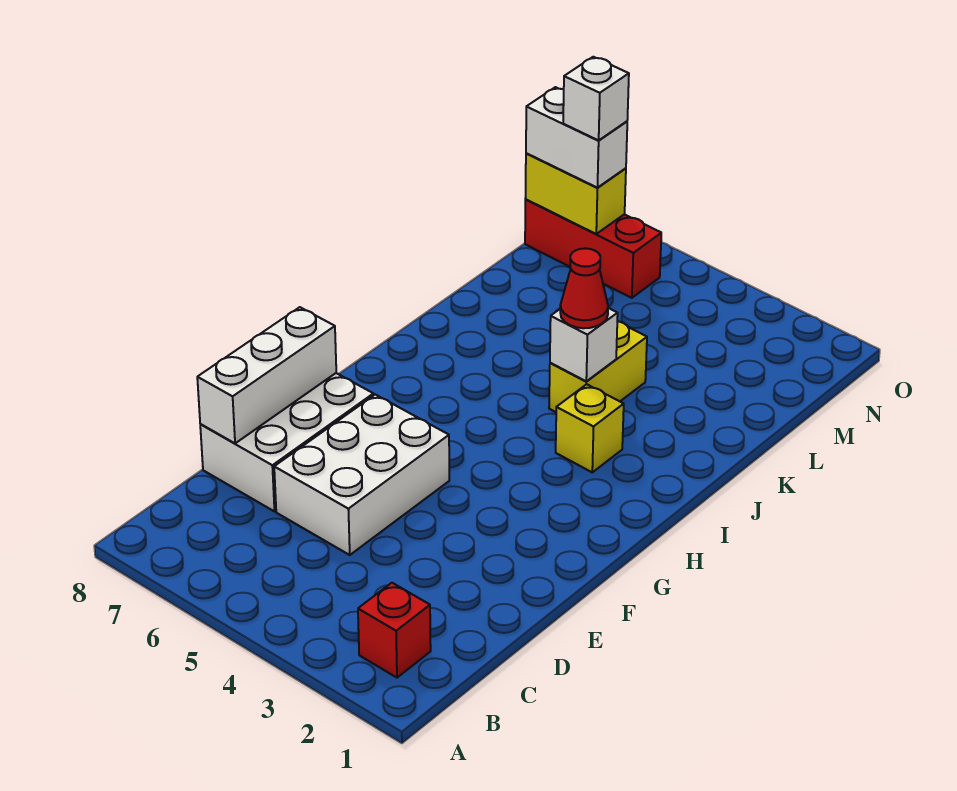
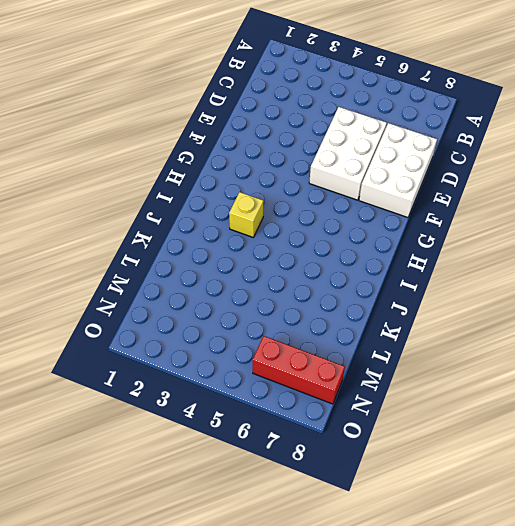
none -> red brick B2 level 1
none -> yellow brick J4:K4 level 1
none -> white brick D8:F8 level 2

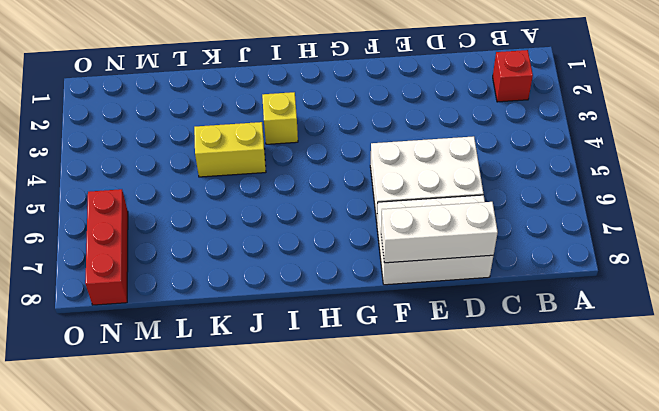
none -> white brick J4 level 2
none -> yellow brick N7:N8 level 2
none -> red cone J4 level 3

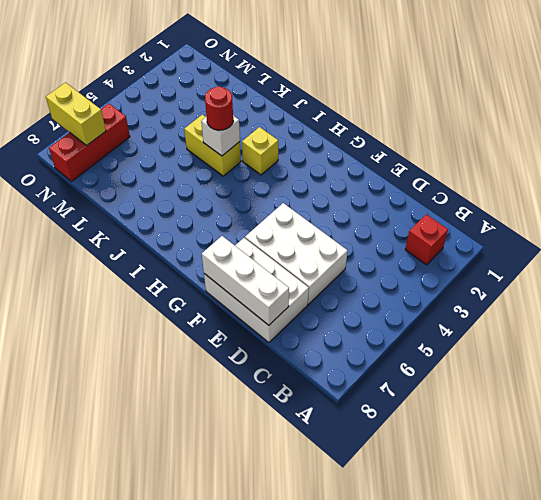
red round brick J4 level 3 -> red cone J4 level 3
yellow brick N7:O7 level 2 -> yellow brick N7:N8 level 2
none -> white brick N7:N8 level 3
none -> white brick N7 level 4

